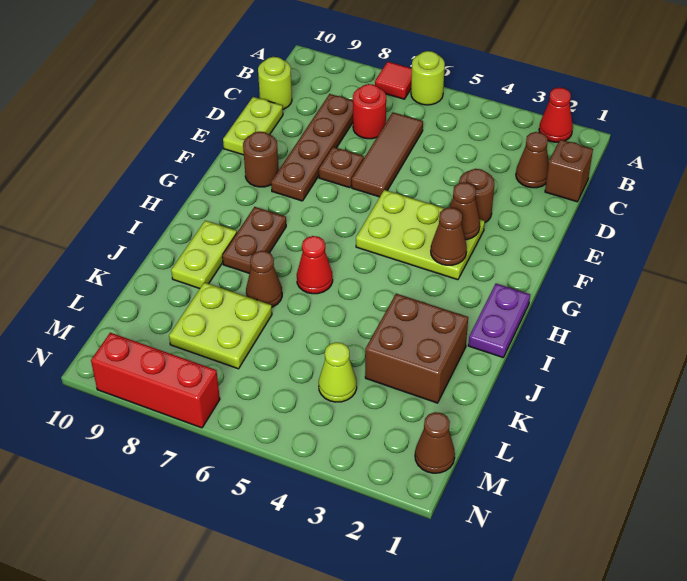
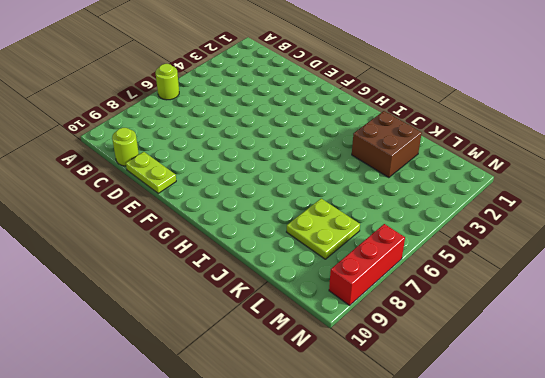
none -> red cone A2 level 1
none -> red tile A7 level 1
none -> brown brick C1 level 1

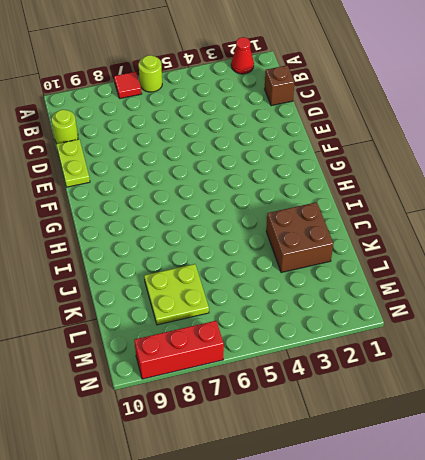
none -> brown cone C2 level 1
none -> brown tile C6:E6 level 1
none -> red round brick C7 level 1

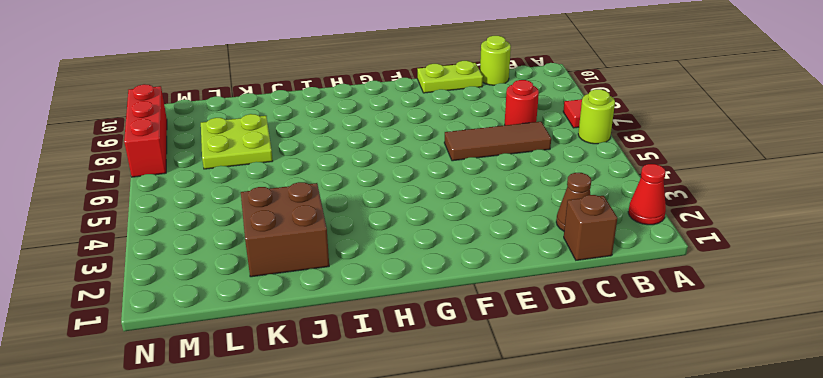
none -> brown plate C8:F8 level 1
none -> brown round brick E3 level 1
none -> brown plate E7 level 1

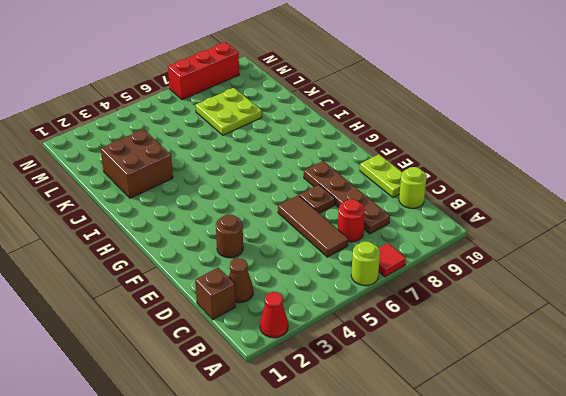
none -> lime plate F3:G5 level 1
none -> brown round brick F9 level 1
none -> purple plate H1:I1 level 1

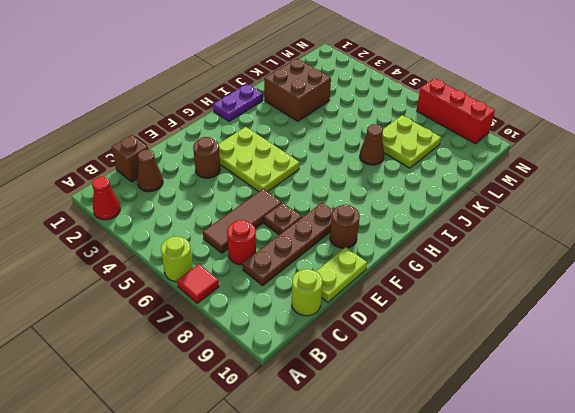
none -> brown plate H8:I8 level 1
none -> red cone I6 level 1
none -> lime plate I9:J9 level 1

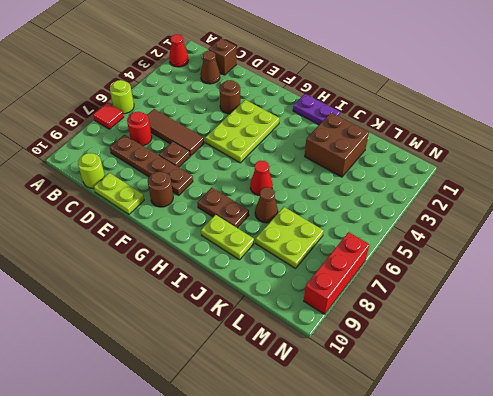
none -> lime cone L4 level 1
none -> brown cone M1 level 1
none -> brown cone F3 level 2

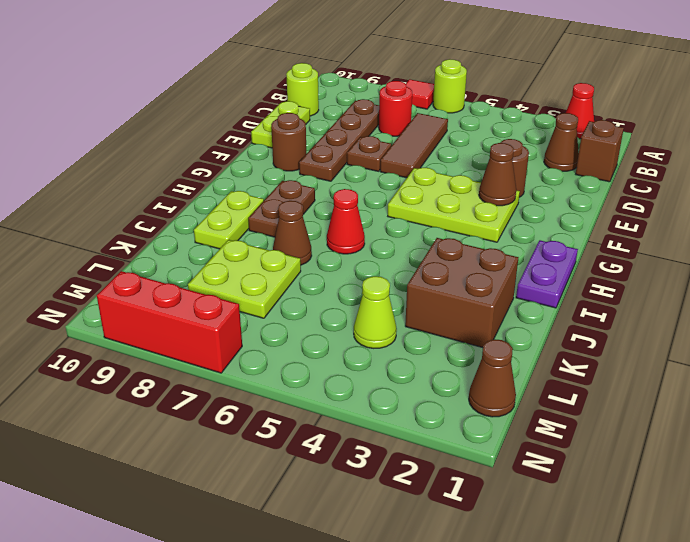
none -> brown cone G3 level 2

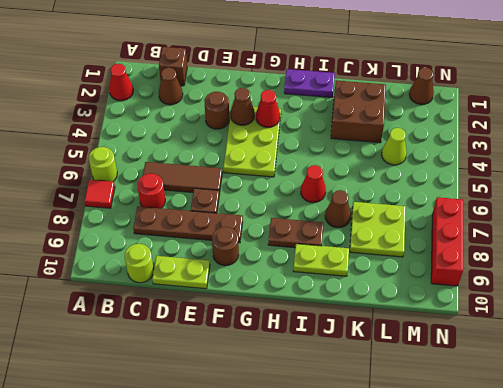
red cone G3 level 2 -> brown cone G3 level 2

